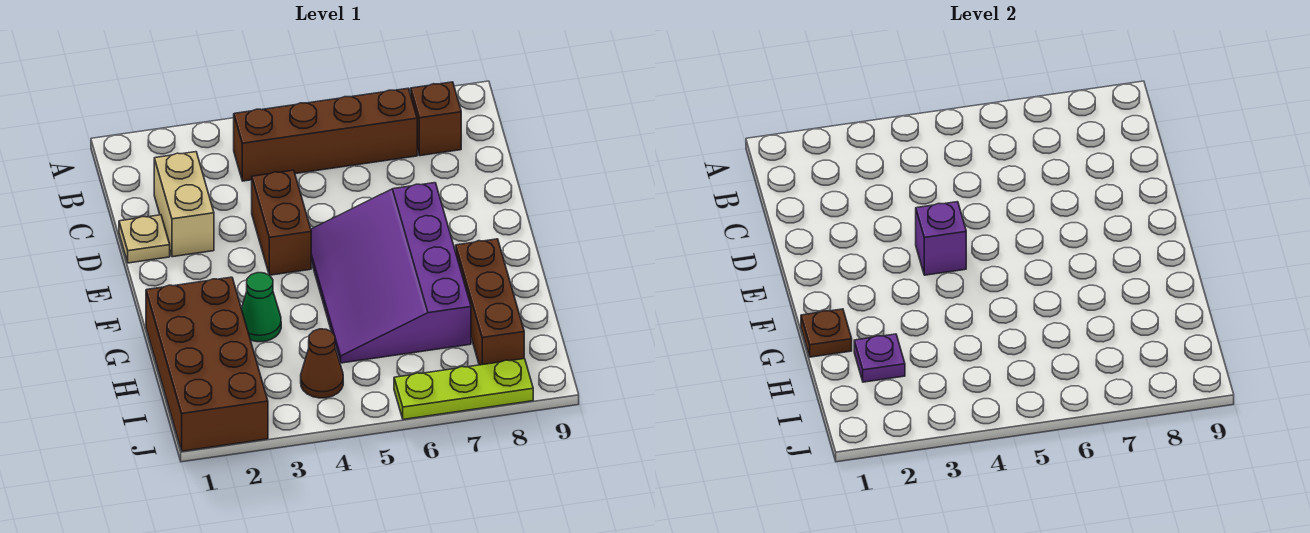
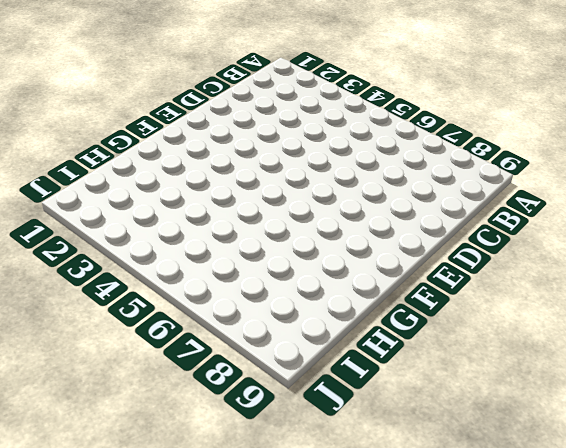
none -> brown brick B4:B7 level 1
none -> brown brick B8 level 1
none -> tan brick C2:D2 level 1

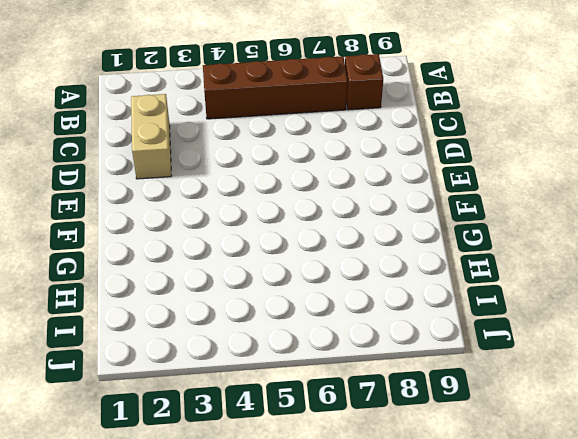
none -> tan plate D1 level 1
none -> brown brick D4:E4 level 1
none -> purple slope E5:H7 level 1 top 7

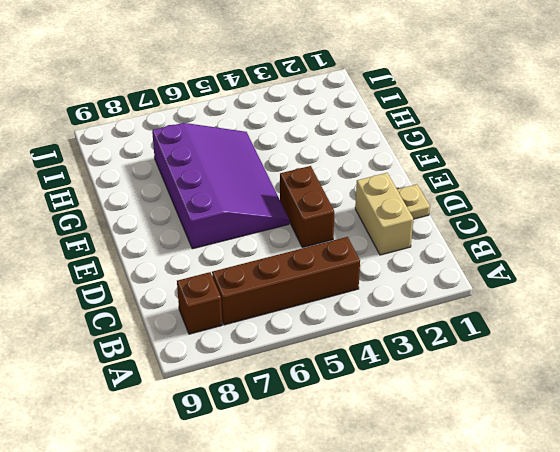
none -> brown brick G1:J2 level 1
none -> green cone G3 level 1
none -> brown brick G8:I8 level 1

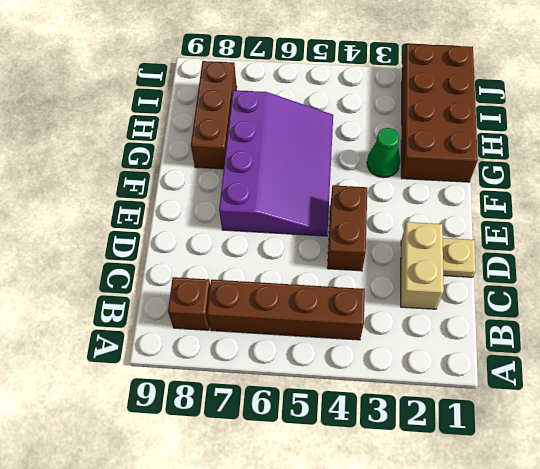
none -> brown cone I4 level 1
none -> lime plate J6:J8 level 1
none -> purple brick E4 level 2

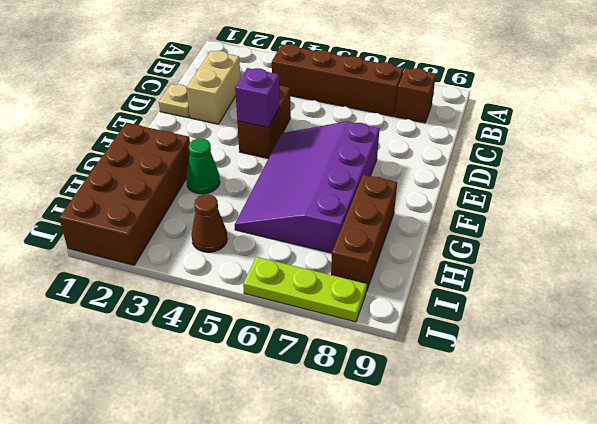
none -> brown plate G1 level 2
none -> purple plate H2 level 2

